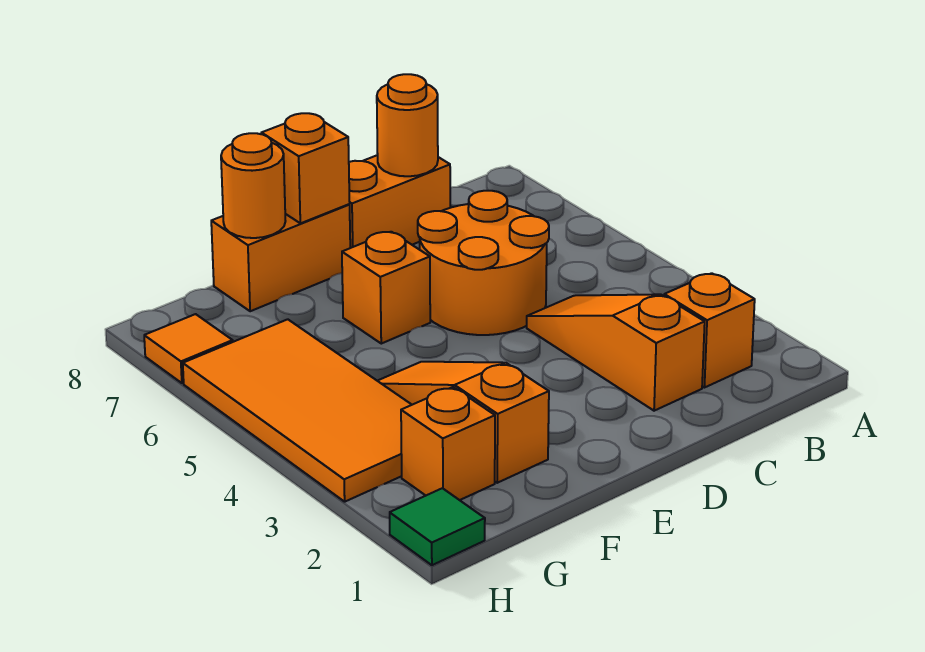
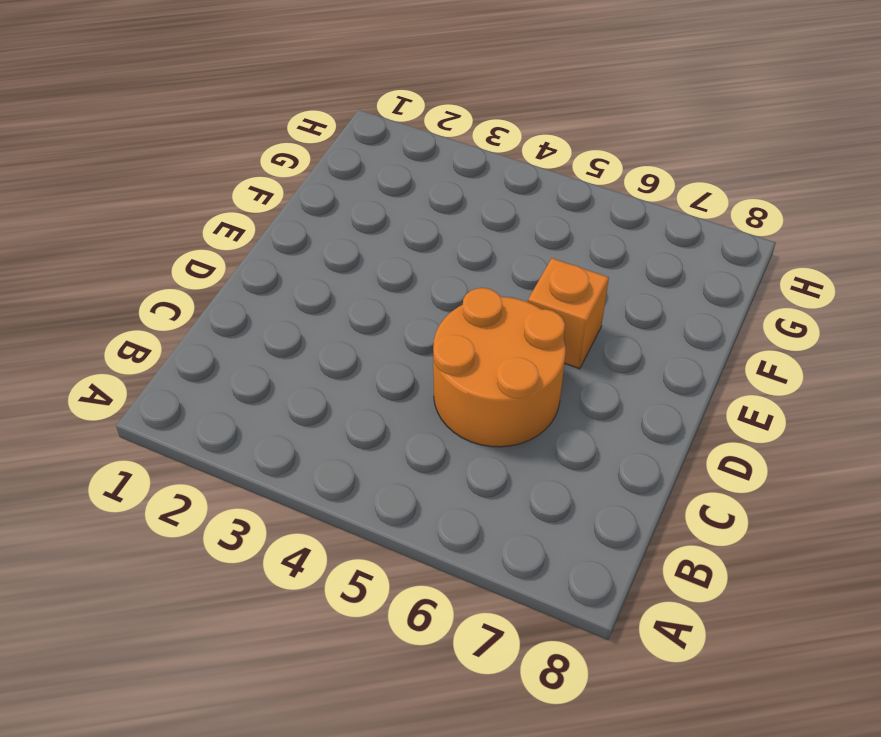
none -> orange brick B2 level 1
none -> orange slope C2:C4 level 1 top 2
none -> orange brick C8:D8 level 1

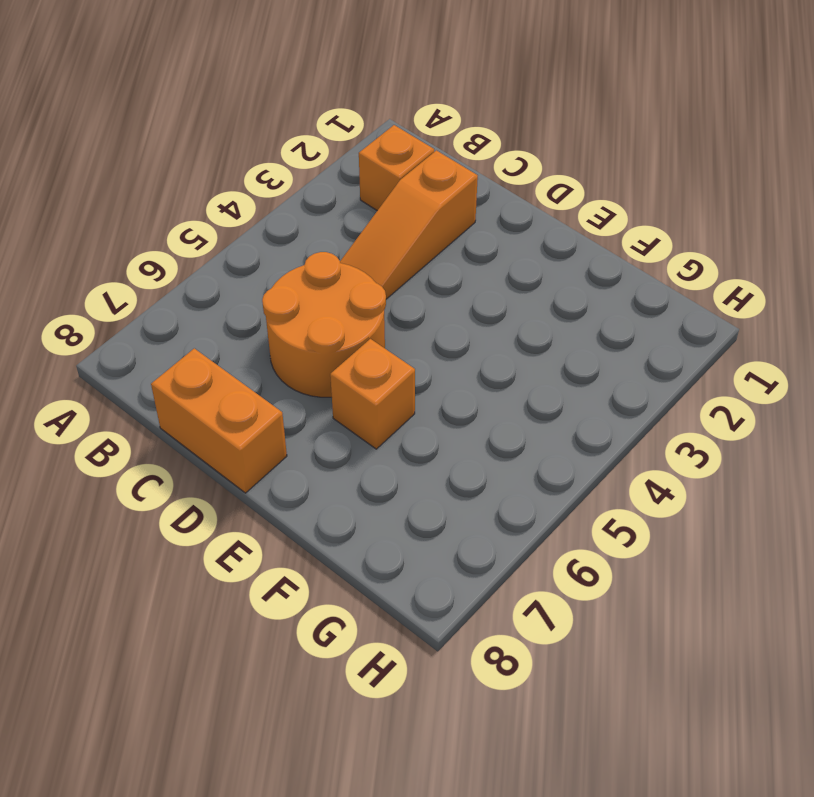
none -> orange brick E8:F8 level 1
none -> orange slope F2:F4 level 1 top 2
none -> orange brick G2 level 1

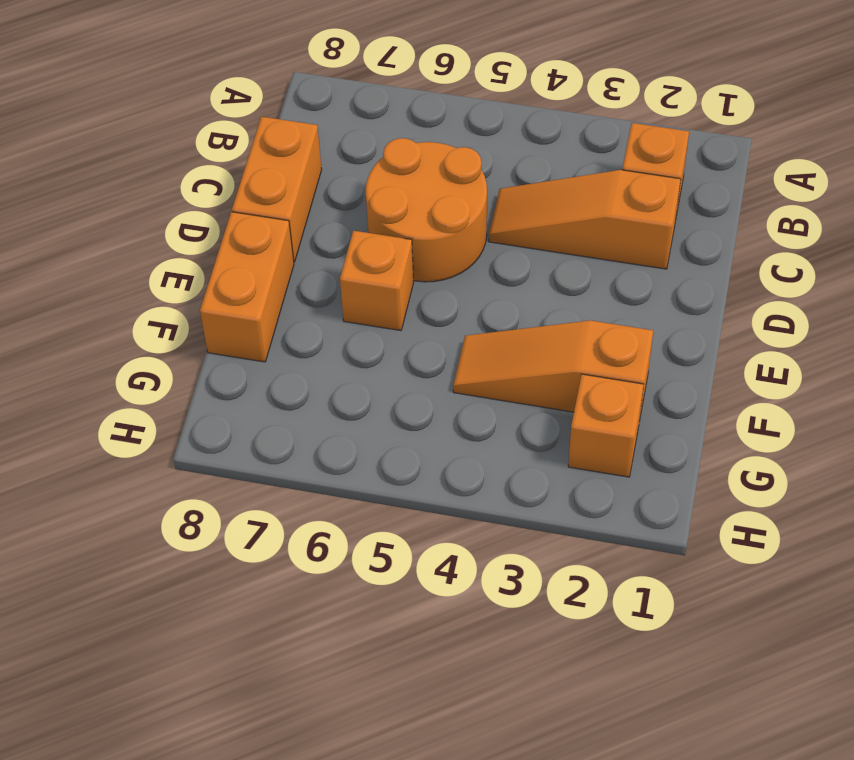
none -> orange tile G3:H6 level 1
none -> green tile H1 level 1
none -> orange tile H7 level 1

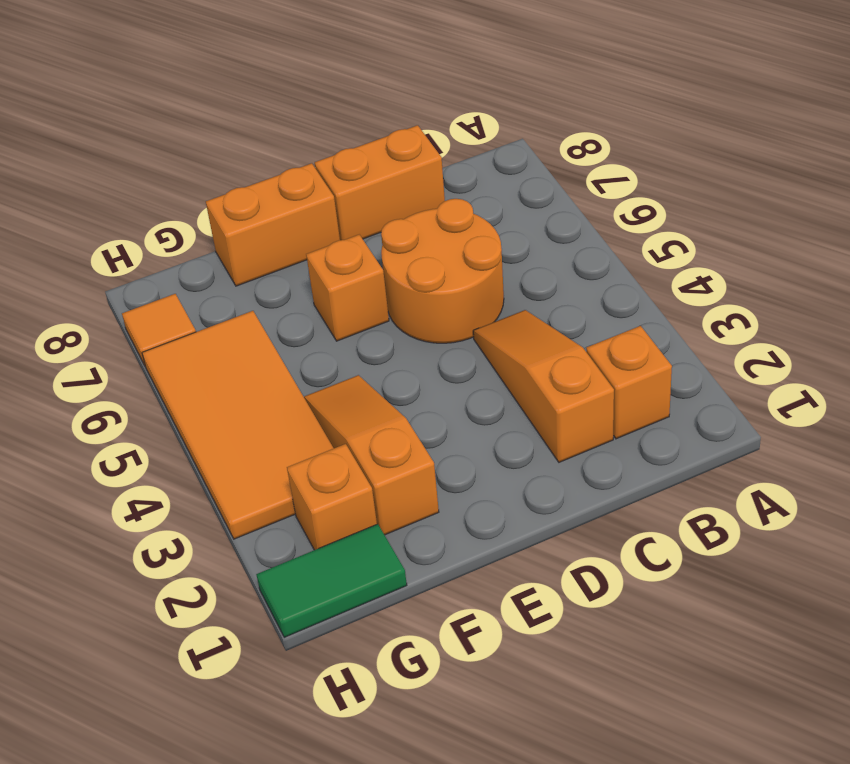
green tile G1:H1 level 1 -> green tile H1 level 1
none -> orange round brick C8 level 2
none -> orange brick E8 level 2
none -> orange round brick F8 level 2

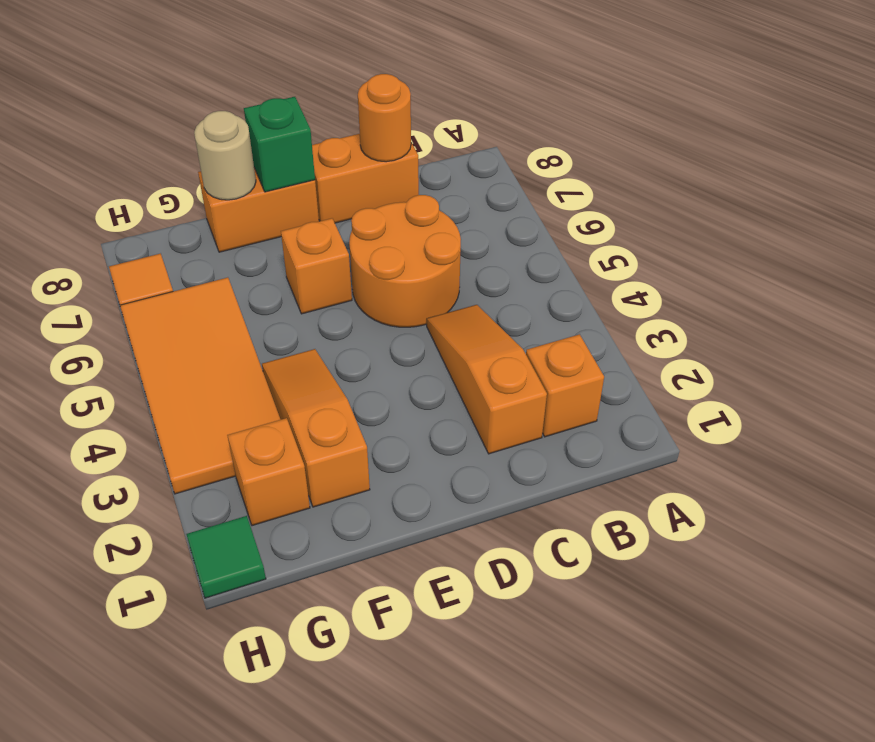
green brick E8 level 2 -> orange brick E8 level 2
tan round brick F8 level 2 -> orange round brick F8 level 2

